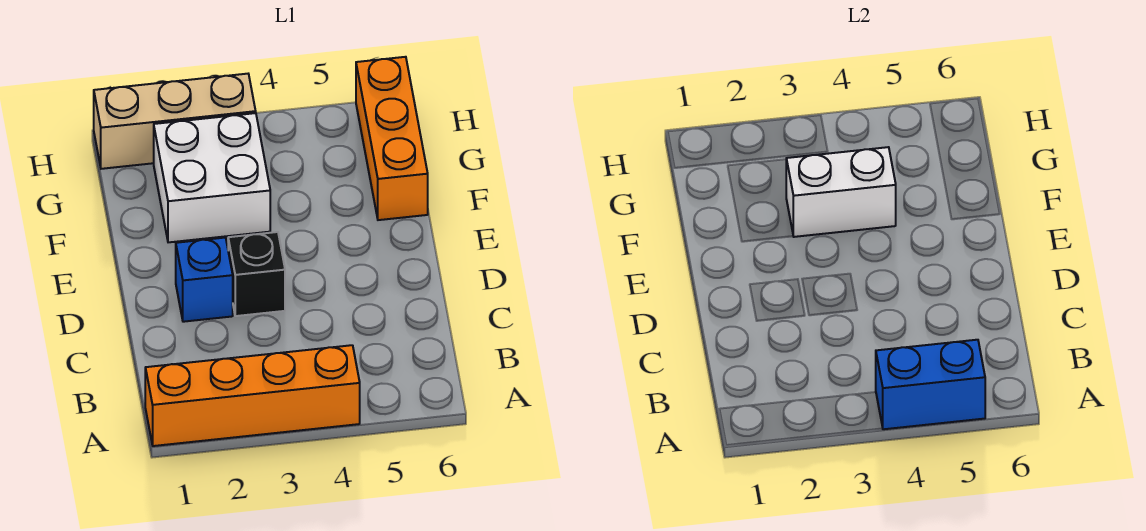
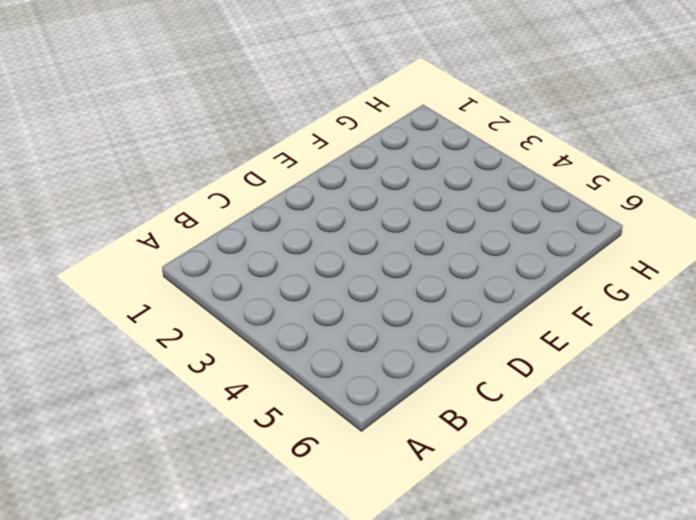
none -> orange brick A1:A4 level 1
none -> blue brick D2 level 1

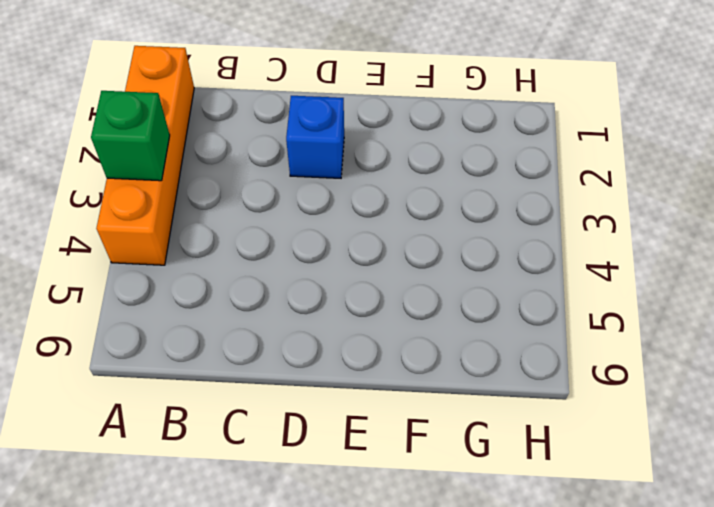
green brick A3 level 2 -> none
none -> black brick D3 level 1
none -> white brick F2:G3 level 1

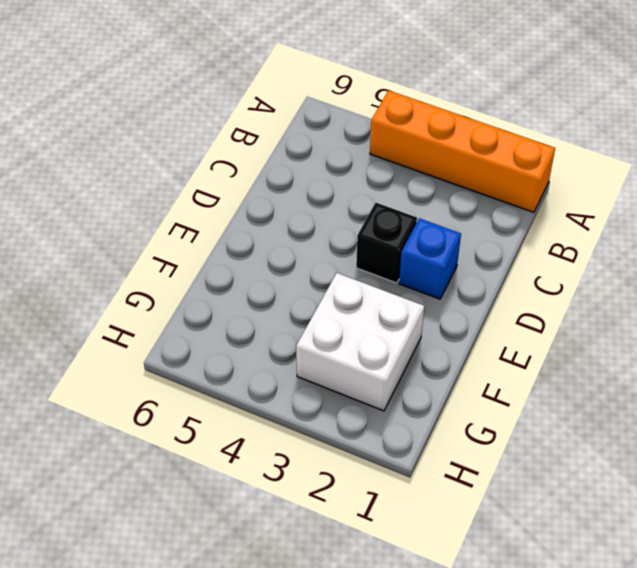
none -> orange brick F6:H6 level 1
none -> tan brick H1:H3 level 1

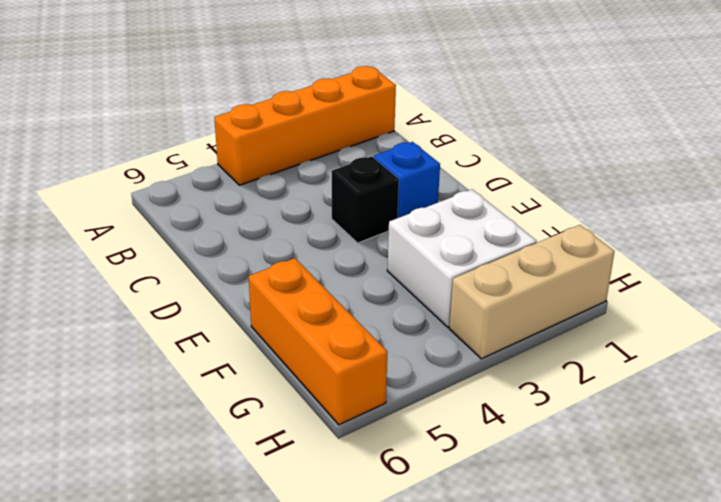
none -> blue brick A4:A5 level 2
none -> white brick F3:F4 level 2

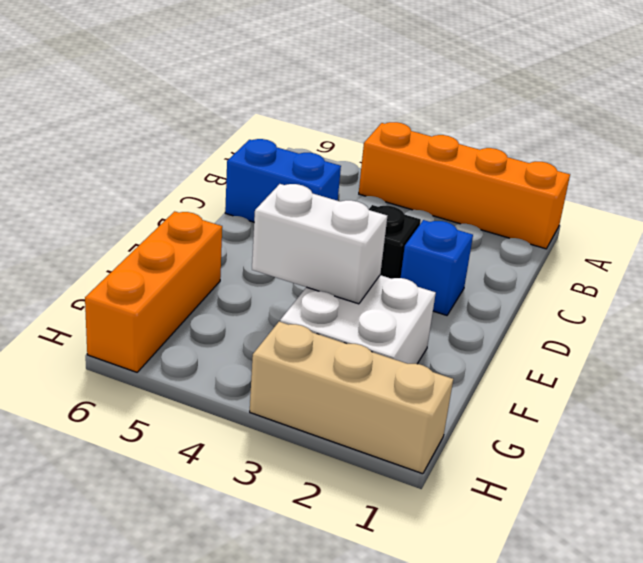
blue brick C5:C6 level 1 -> blue brick A4:A5 level 2

